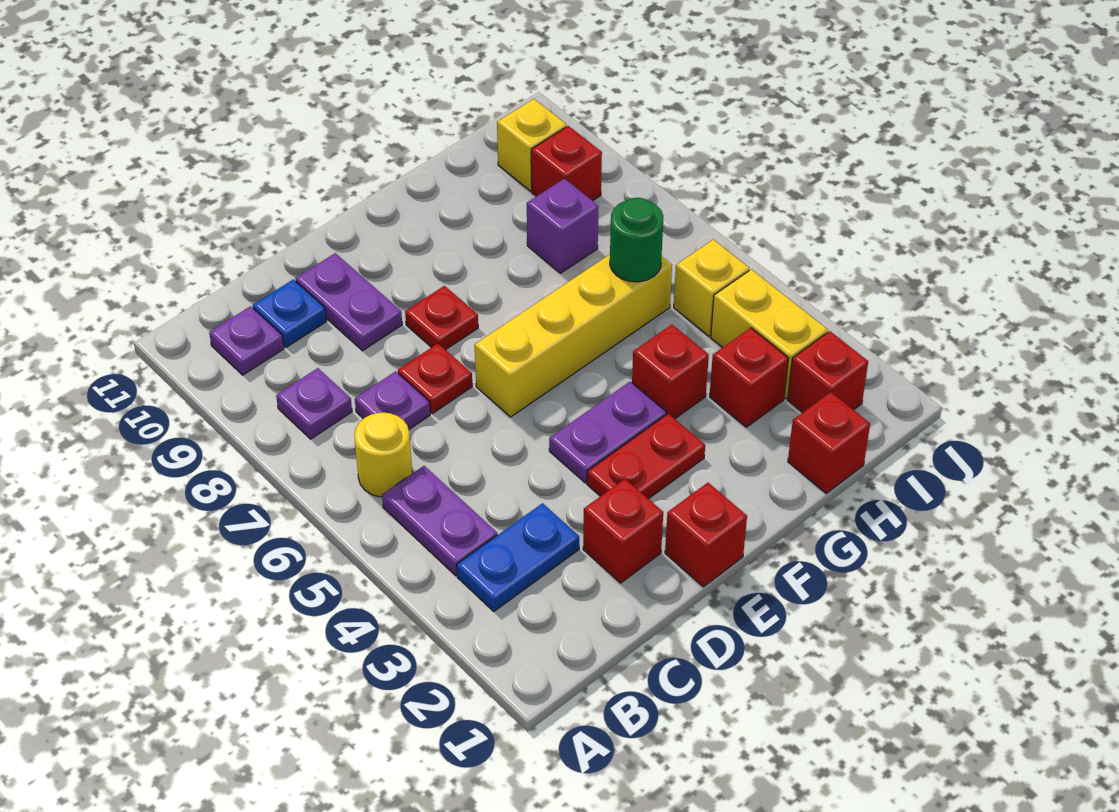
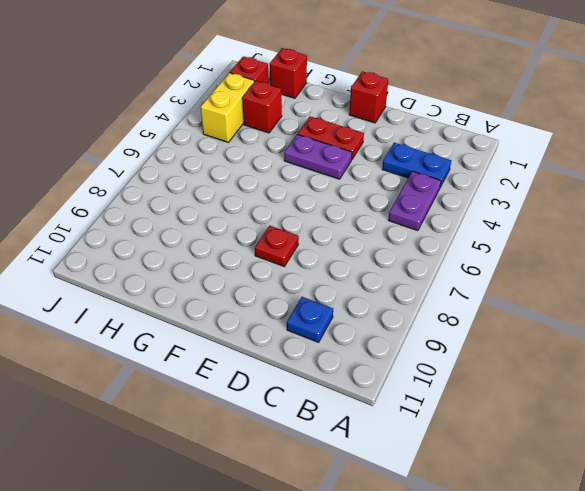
none -> yellow round brick B6 level 1
none -> purple plate B8 level 1
none -> purple plate B10 level 1

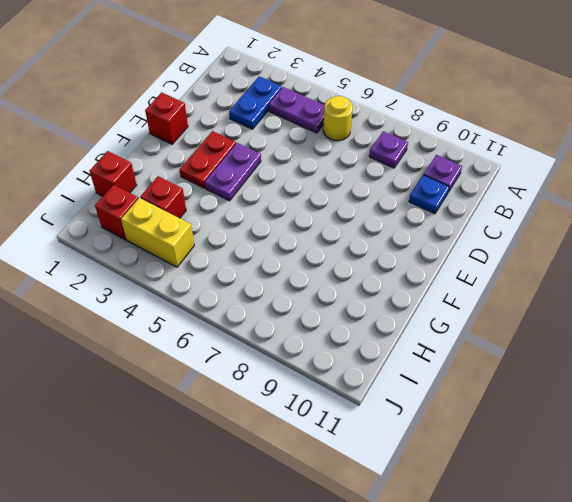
none -> purple plate C7 level 1
none -> red brick D2 level 1
none -> red plate D7 level 1

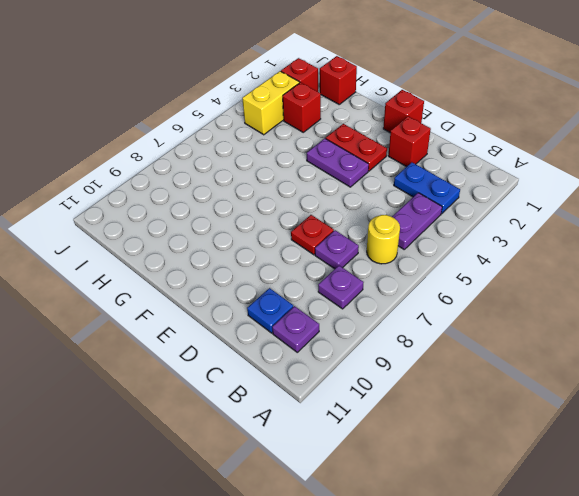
none -> purple plate D9:D10 level 1
none -> yellow brick E6:H6 level 1
none -> red plate E8 level 1

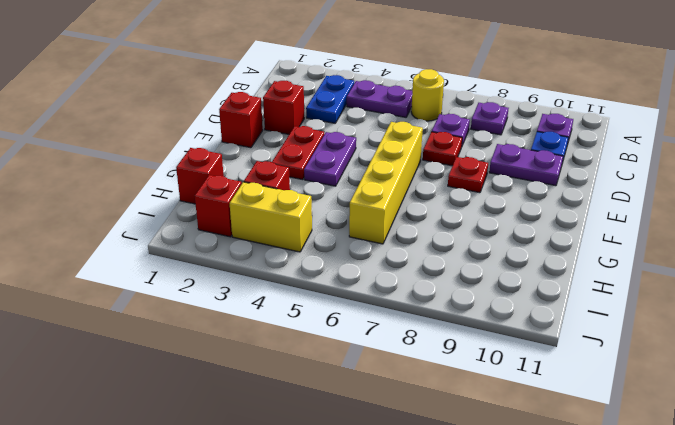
none -> red brick G4 level 1
none -> purple brick H8 level 1
none -> yellow brick I5 level 1

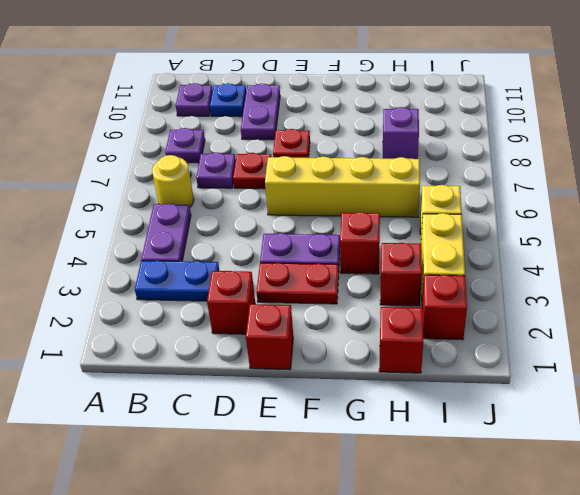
none -> red brick I9 level 1
none -> yellow brick I10 level 1
none -> green round brick H6 level 2

